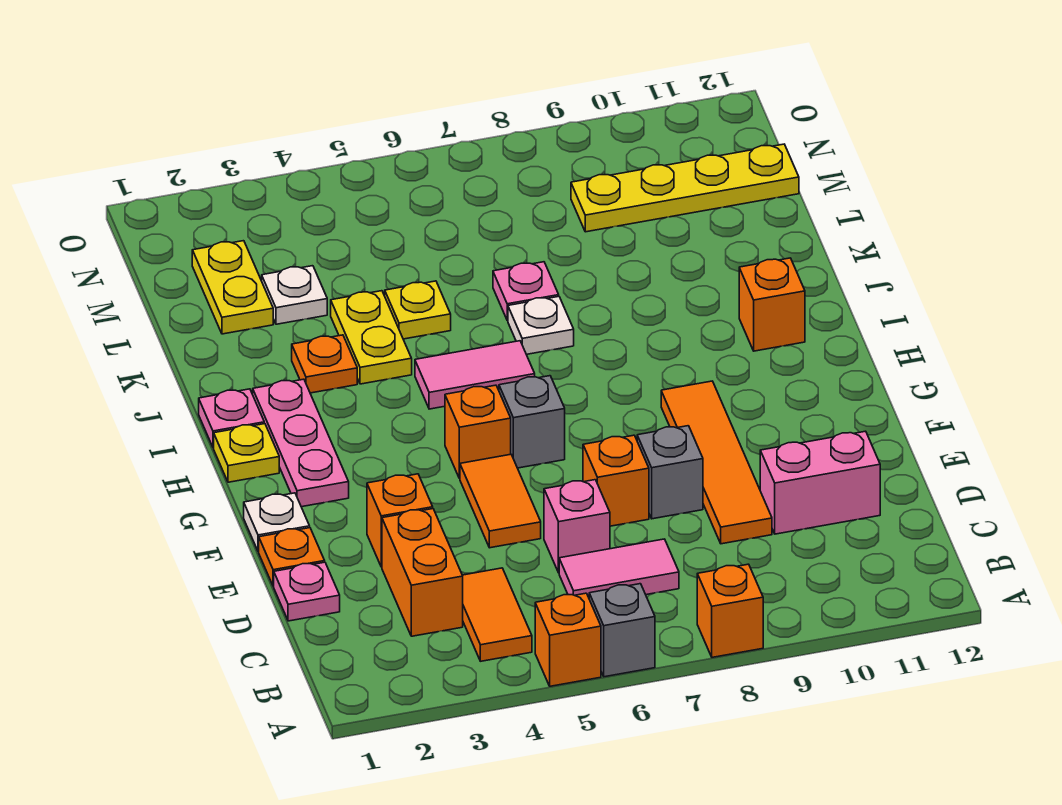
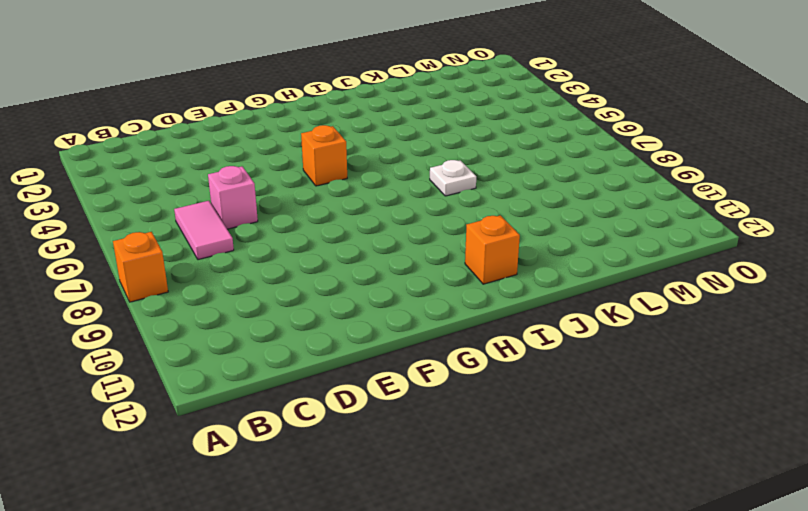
none -> orange brick A5 level 1
none -> grey brick A6 level 1
none -> orange tile B4:C4 level 1
none -> orange brick C3:D3 level 1

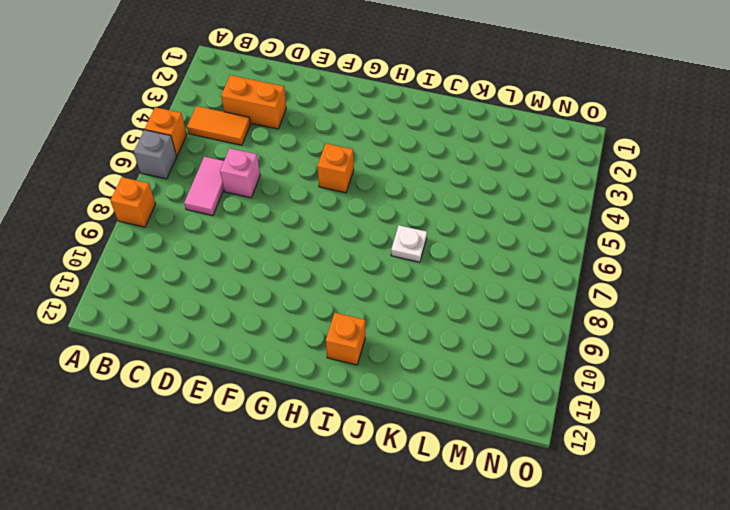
none -> pink plate D1 level 1
none -> orange tile D9:G9 level 1
none -> pink brick D10:D11 level 1
none -> orange plate E1 level 1

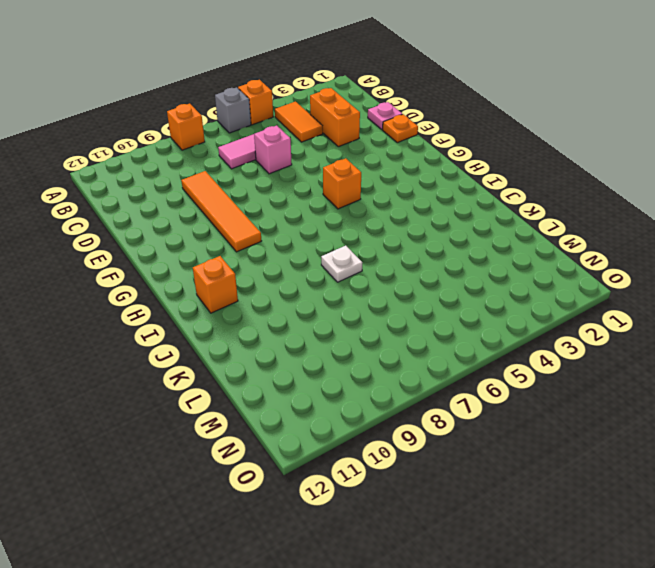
none -> pink brick D10:D11 level 1
none -> orange brick E3 level 1
none -> orange tile E5:F5 level 1
none -> orange brick E7 level 1

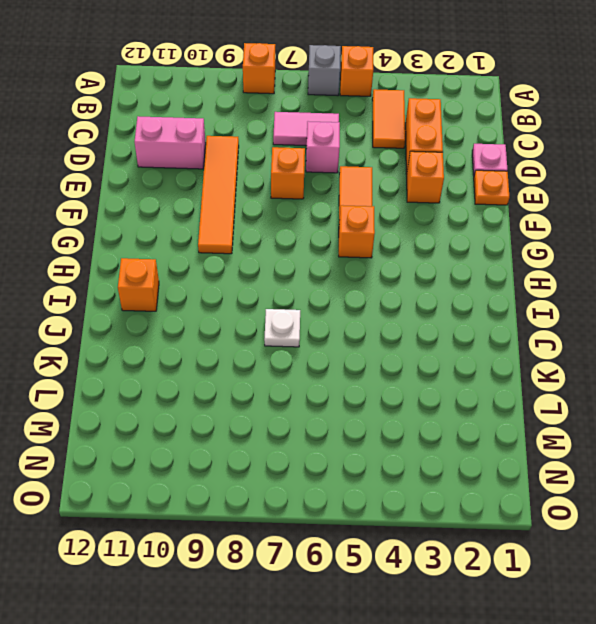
none -> grey brick E8 level 1
none -> white plate F1 level 1
none -> pink plate G2:I2 level 1
none -> grey brick G6 level 1

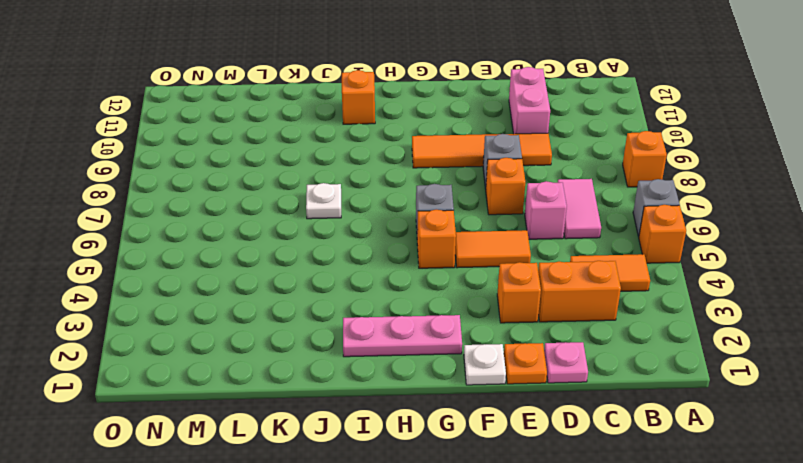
none -> yellow plate H1 level 1
none -> pink plate I1 level 1
none -> pink tile I5:I6 level 1
none -> orange plate J3 level 1

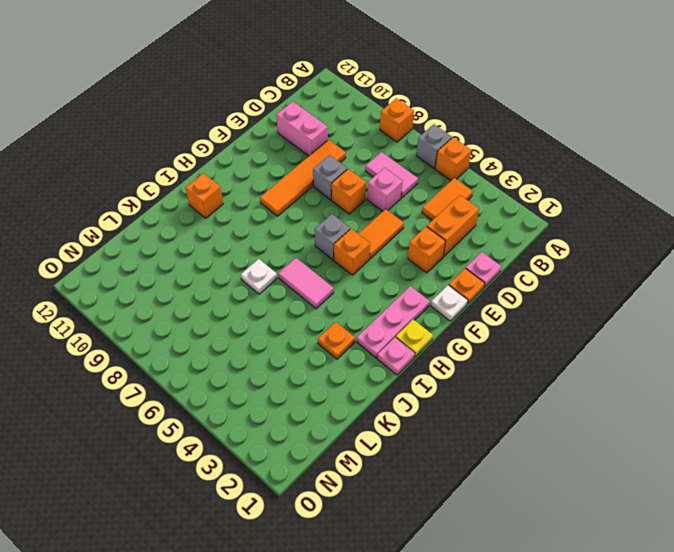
none -> yellow plate J4:K4 level 1
none -> yellow plate K5 level 1
none -> pink plate K7 level 1
none -> yellow plate L2:M2 level 1

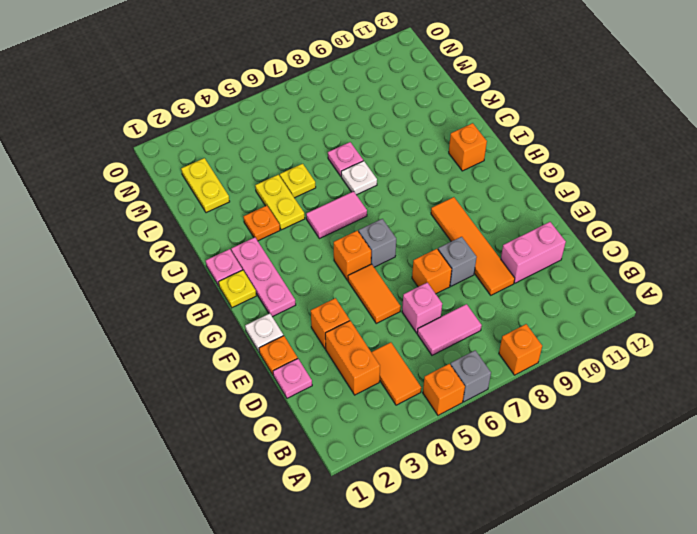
none -> white plate L3 level 1
none -> yellow plate M9:M12 level 1

